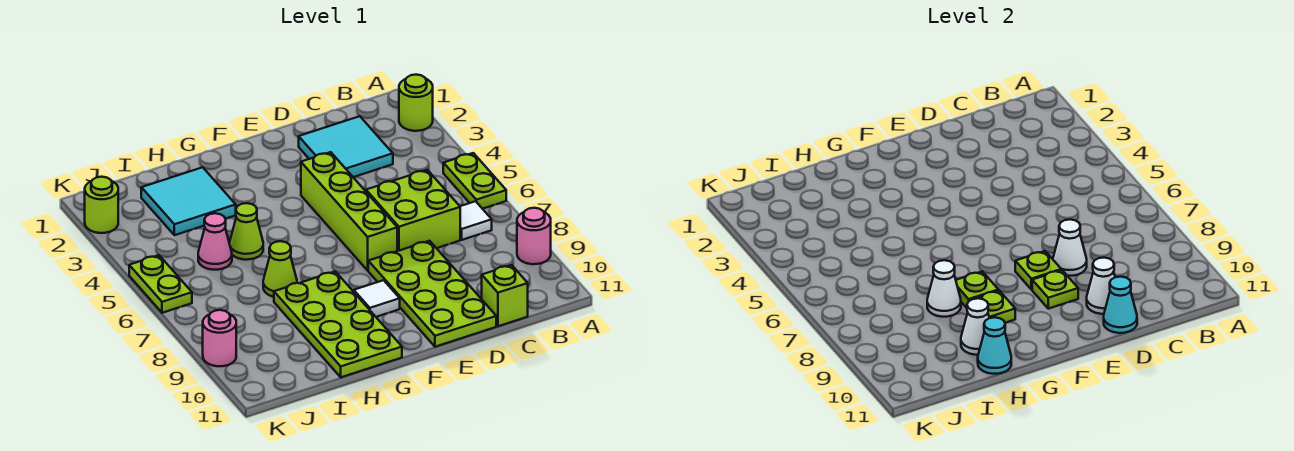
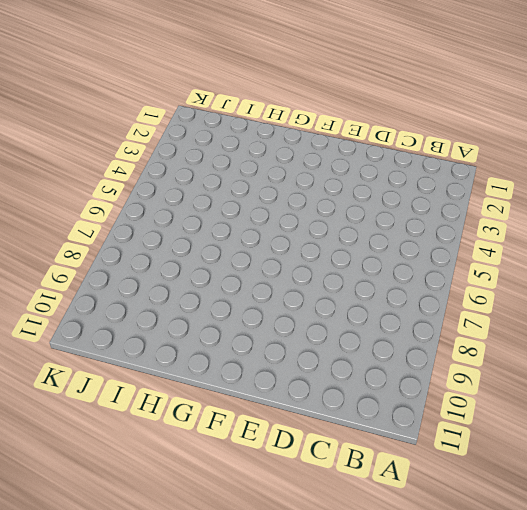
none -> lime round brick A2 level 1
none -> lime plate A5:A6 level 1
none -> pink round brick A9 level 1

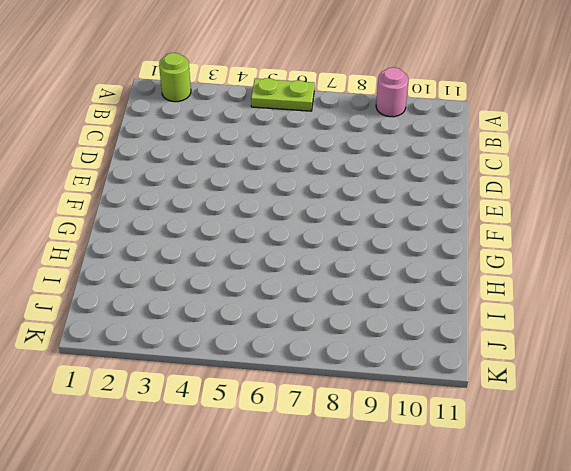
none -> white tile B7 level 1
none -> cyan tile C2:D3 level 1
none -> lime brick C6:D7 level 1

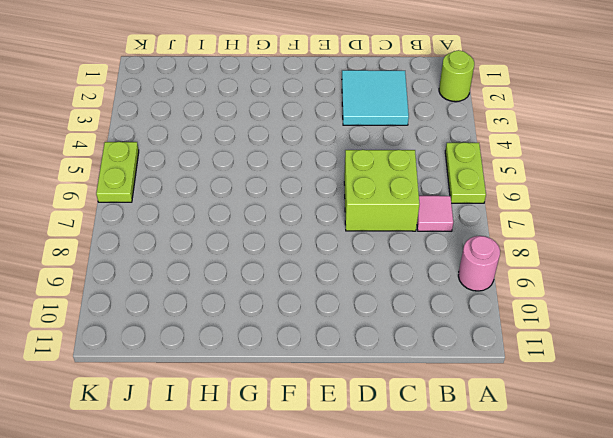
pink tile B7 level 1 -> white tile B7 level 1
none -> lime brick C11 level 1
none -> lime plate D8:E11 level 1
none -> lime brick E4:E7 level 1

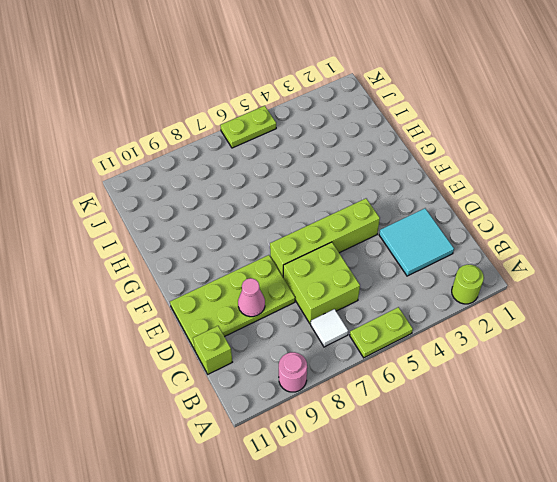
pink cone D9 level 2 -> pink cone I5 level 1
none -> white tile F9 level 1
none -> lime plate G8:H11 level 1
none -> cyan tile H2:I3 level 1

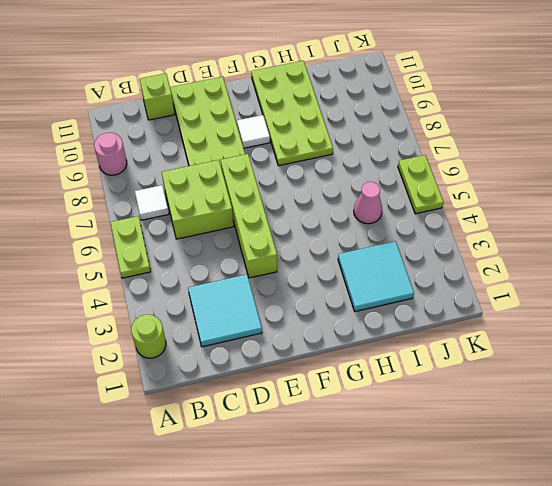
none -> lime cone H5 level 1
none -> lime cone H7 level 1
none -> lime round brick K2 level 1

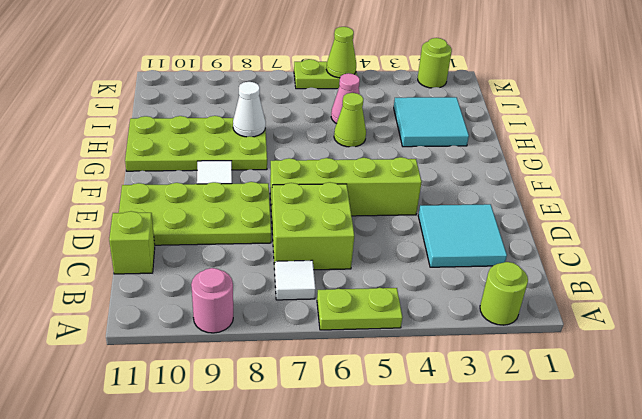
lime cone K5 level 2 -> lime cone H7 level 1
none -> pink round brick K9 level 1
none -> white cone D8 level 2
none -> white cone D10 level 2

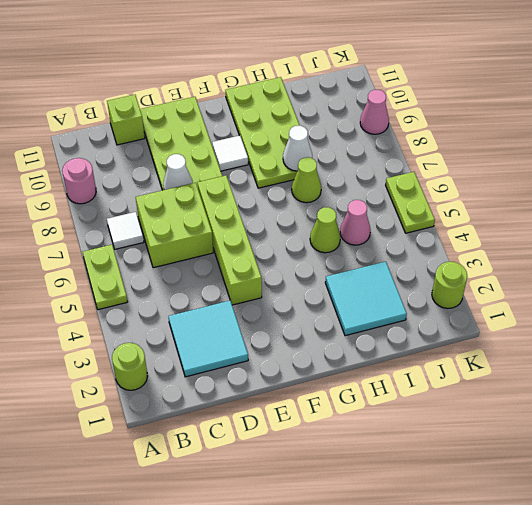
pink cone K9 level 1 -> pink round brick K9 level 1
none -> white cone D10 level 2
none -> cyan cone D11 level 2
none -> lime plate E8 level 2

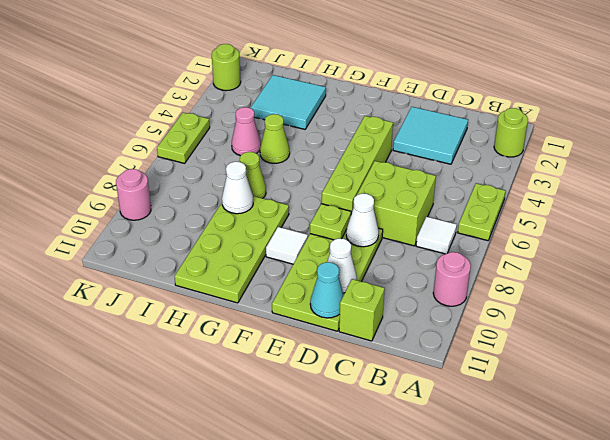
none -> lime plate E9 level 2
none -> lime plate G8 level 2
none -> lime plate G9 level 2

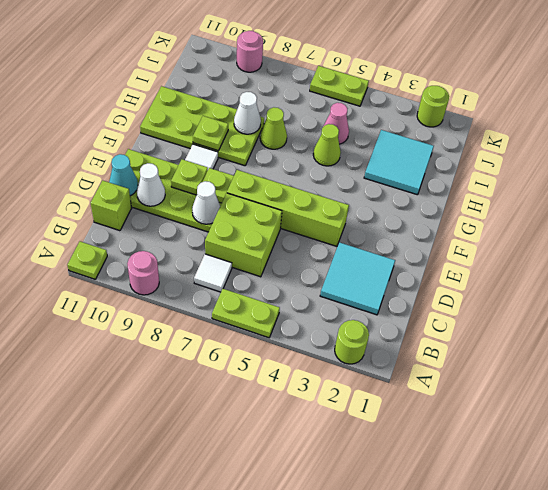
lime plate A11 level 1 -> lime plate G8 level 2
none -> white cone H10 level 2
none -> cyan cone H11 level 2

